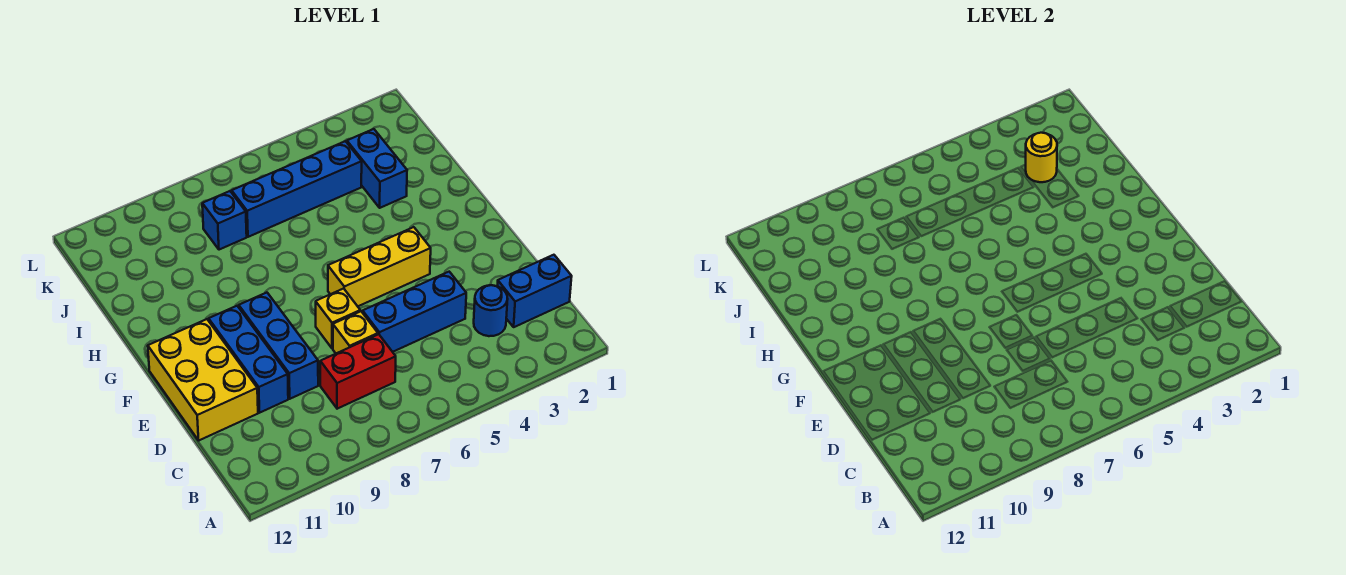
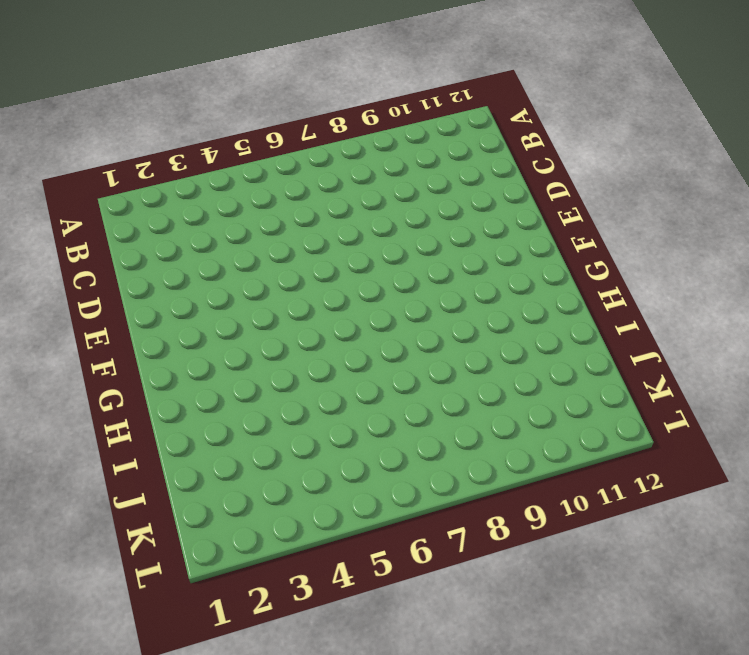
none -> blue brick C1:C2 level 1
none -> blue round brick C3 level 1
none -> red brick C7:C8 level 1

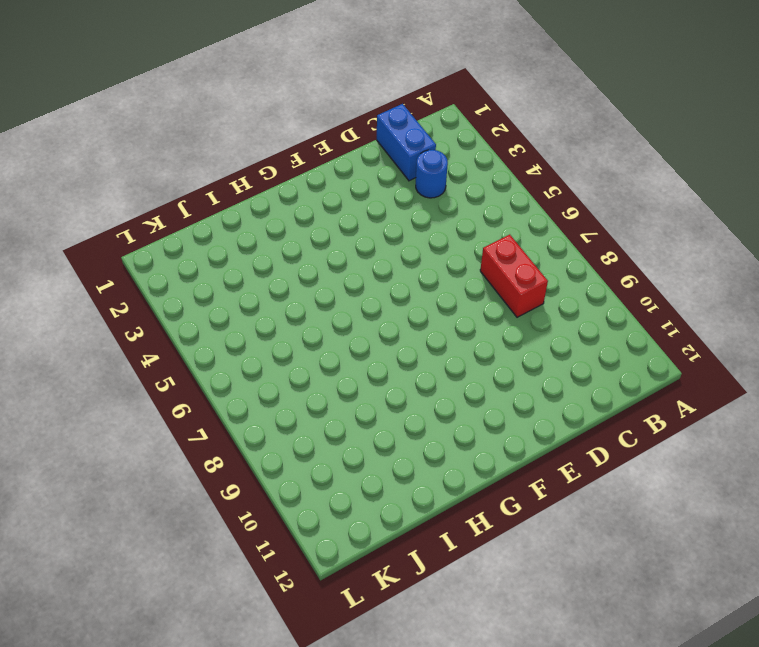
none -> blue brick D4:D6 level 1
none -> yellow brick D7 level 1
none -> blue brick D9:F9 level 1

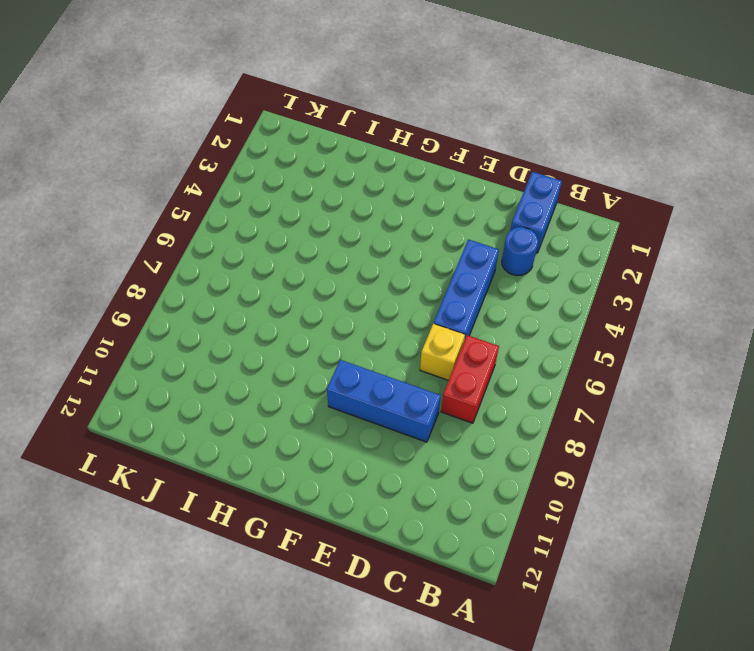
none -> blue brick D10:F10 level 1
none -> yellow brick D11:F12 level 1
none -> yellow brick E7 level 1

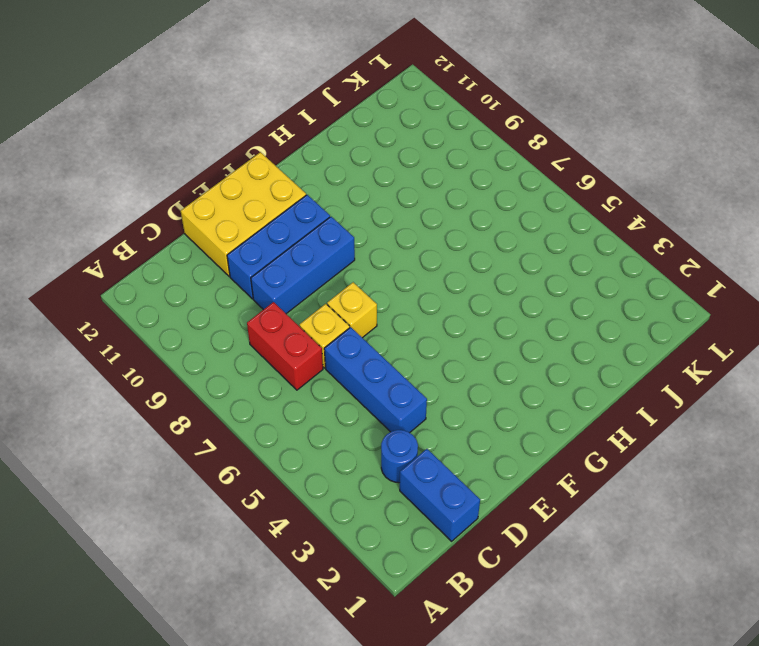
none -> yellow brick F4:F6 level 1
none -> blue brick I3:J3 level 1
none -> blue brick J4:J7 level 1

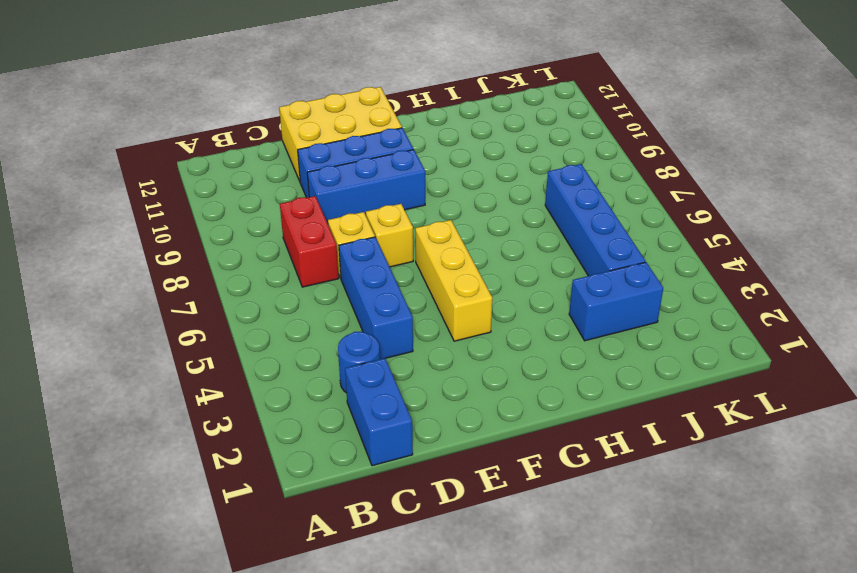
none -> blue brick J8 level 1
none -> yellow round brick J3 level 2

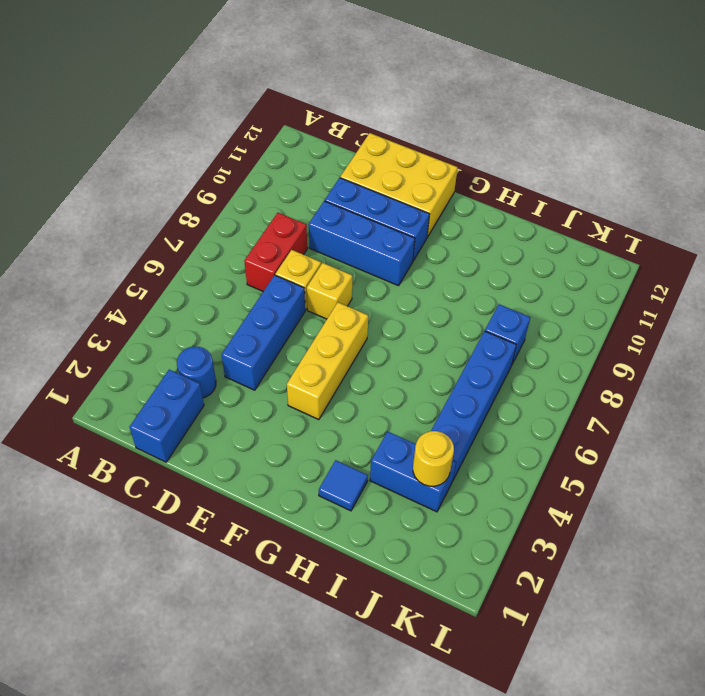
blue tile H2 level 1 -> none

